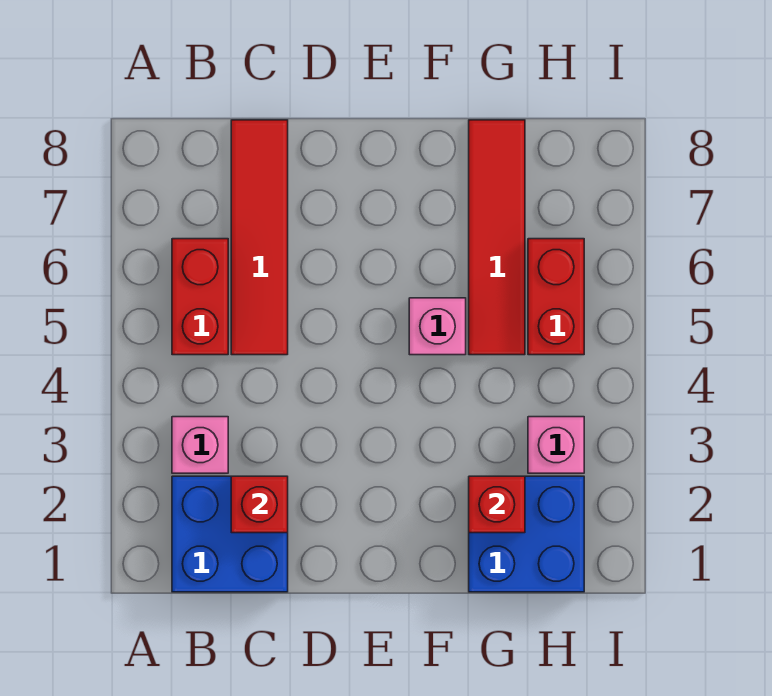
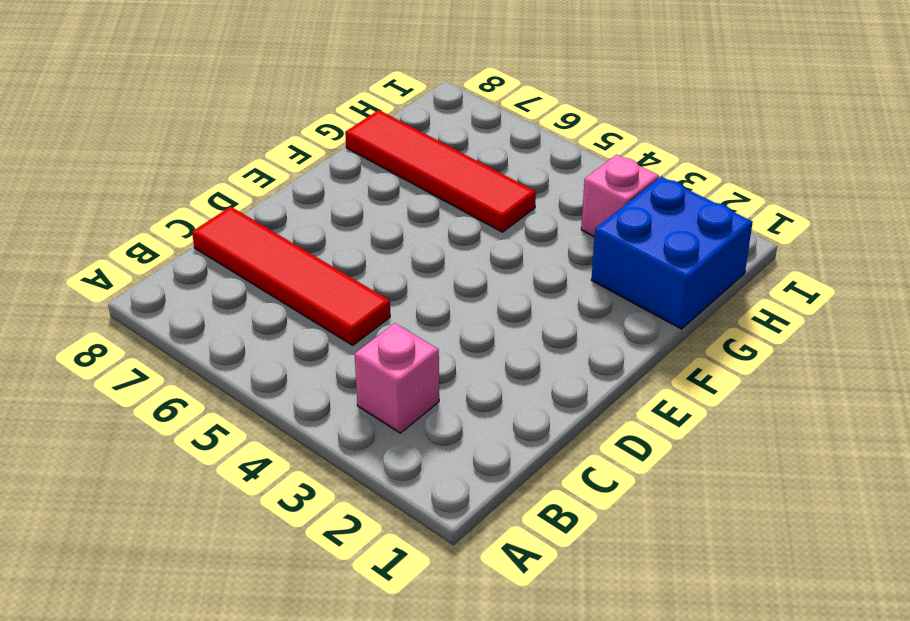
none -> blue brick B1:C2 level 1
none -> red brick B5:B6 level 1

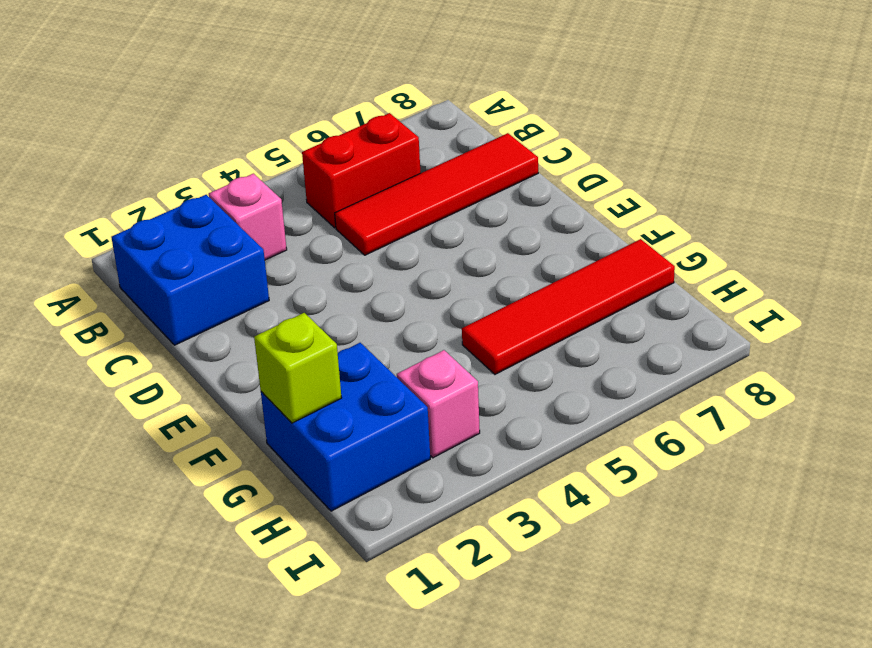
lime brick G1 level 2 -> none
none -> pink brick F5 level 1
none -> red brick H5:H6 level 1

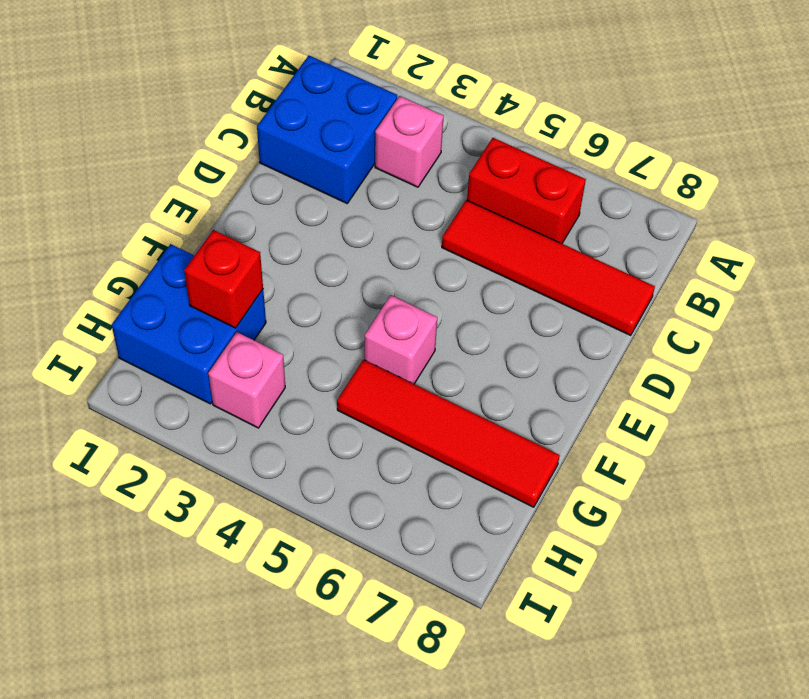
none -> red brick H5:H6 level 1
none -> red brick C2 level 2

